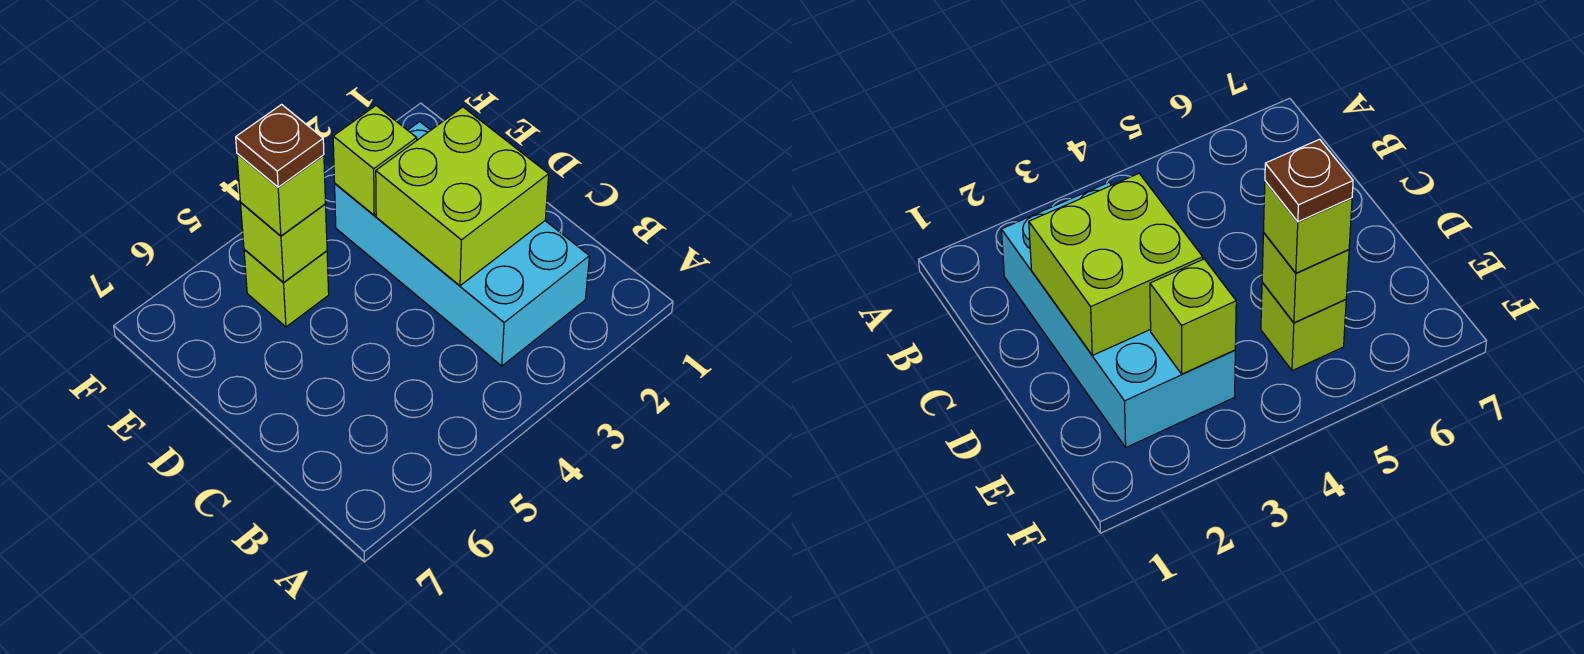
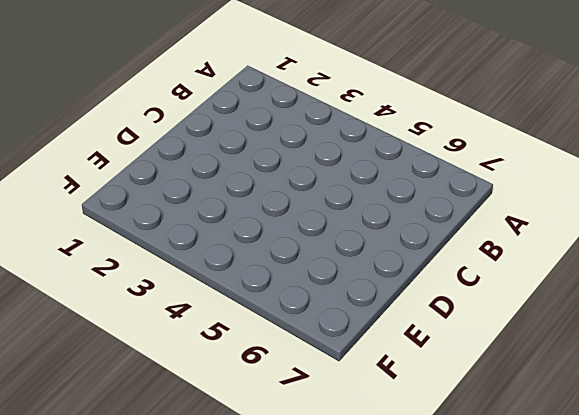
none -> cyan brick B2:E3 level 1
none -> lime brick E5 level 1

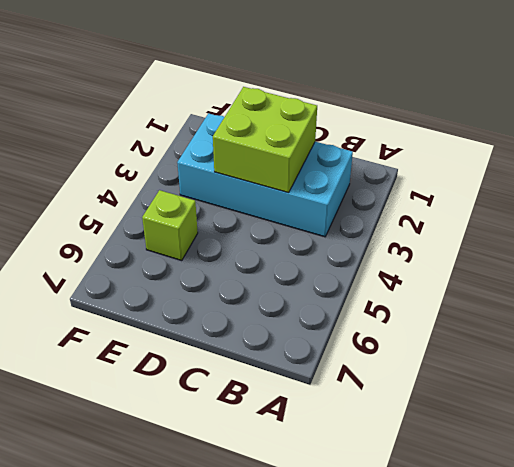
none -> lime brick E3 level 2
none -> lime brick E5 level 2

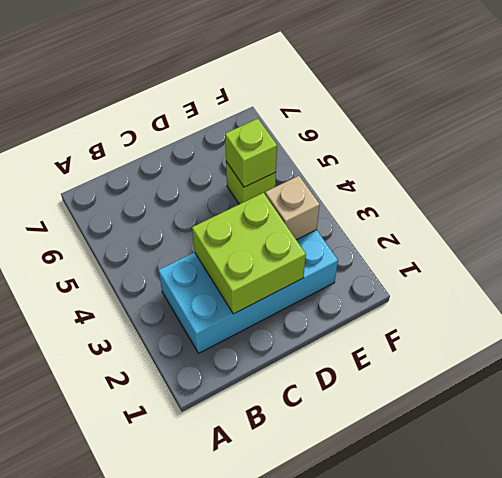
tan brick E3 level 2 -> lime brick E3 level 2
none -> lime brick E5 level 3
none -> brown plate E5 level 4

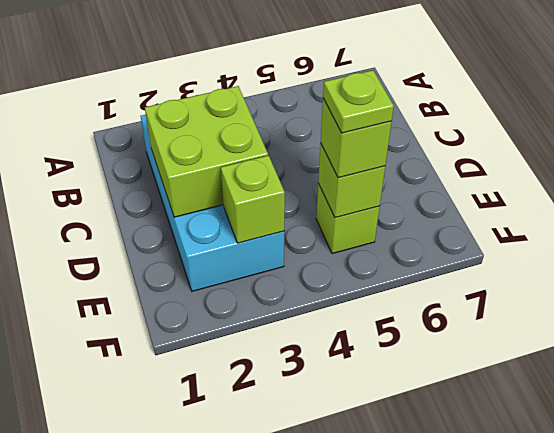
lime plate E5 level 4 -> brown plate E5 level 4

